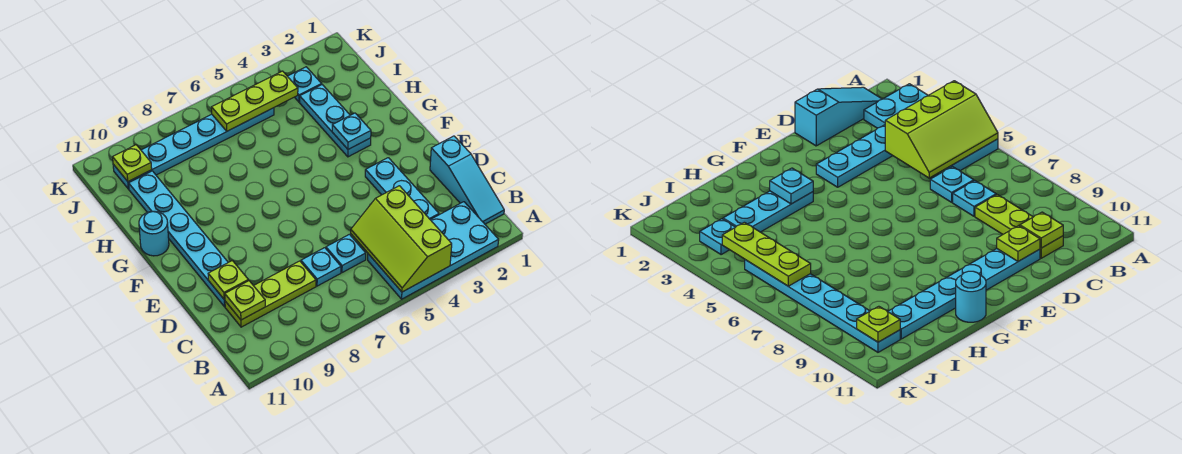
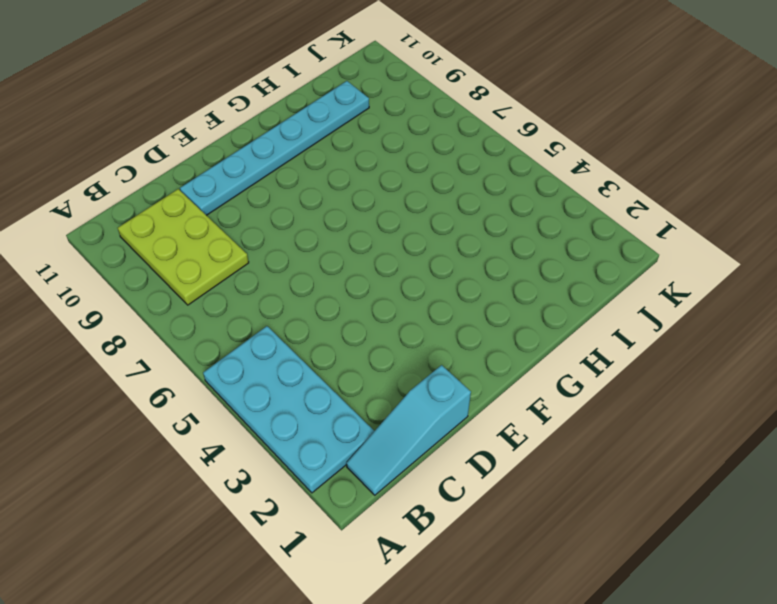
lime plate B8:C10 level 1 -> lime plate C8:C10 level 1
none -> cyan plate C3:E3 level 1
none -> cyan plate C6 level 1
none -> cyan plate C7 level 1

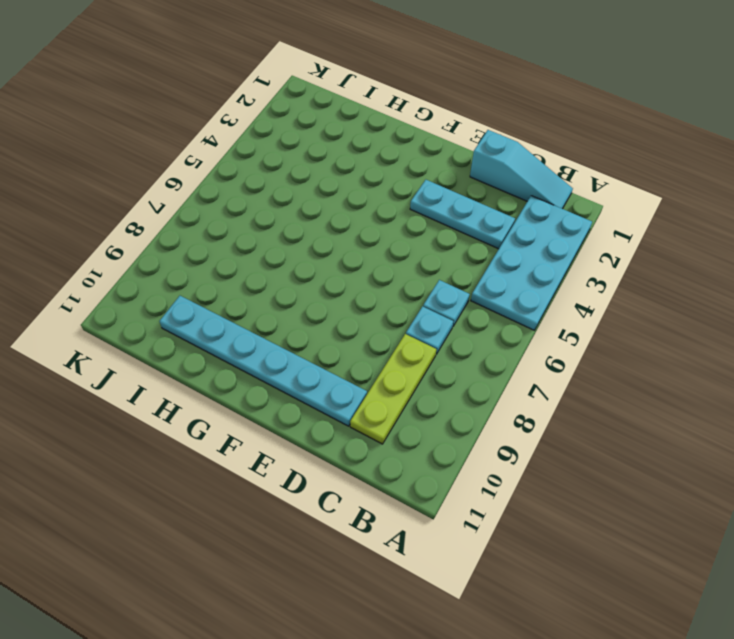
none -> cyan plate G3:I3 level 1
none -> cyan round brick G11 level 1
none -> cyan plate J3 level 1

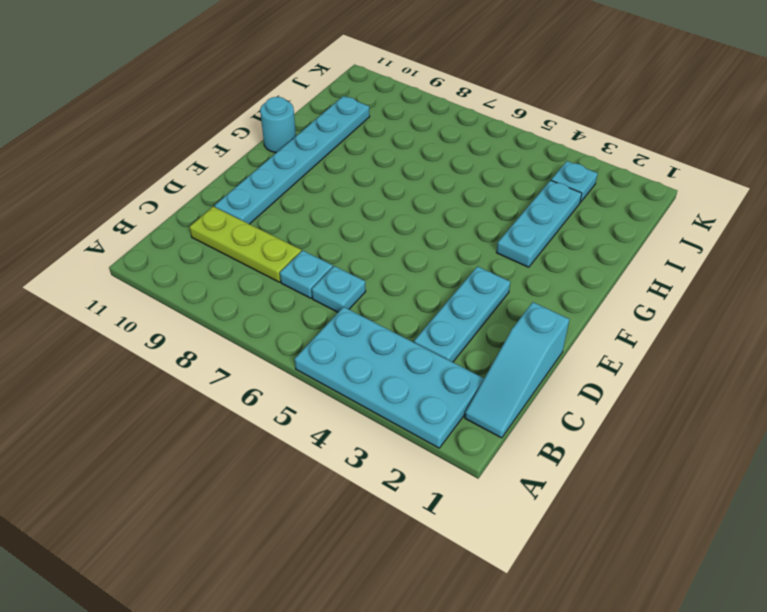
none -> cyan plate J5:J10 level 1
none -> lime slope A4:C5 level 2 top 4
none -> lime plate C10 level 2

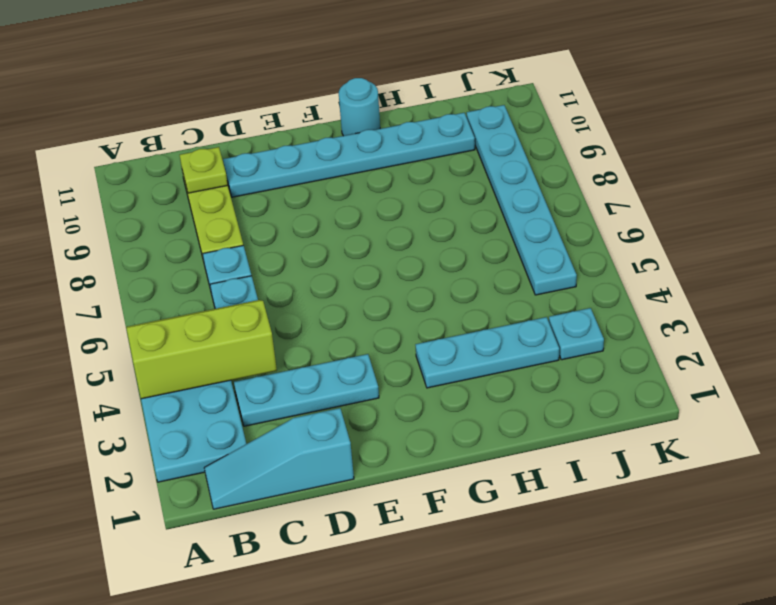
none -> lime plate D10 level 2
none -> cyan plate G3 level 2
none -> lime plate J4:J6 level 2

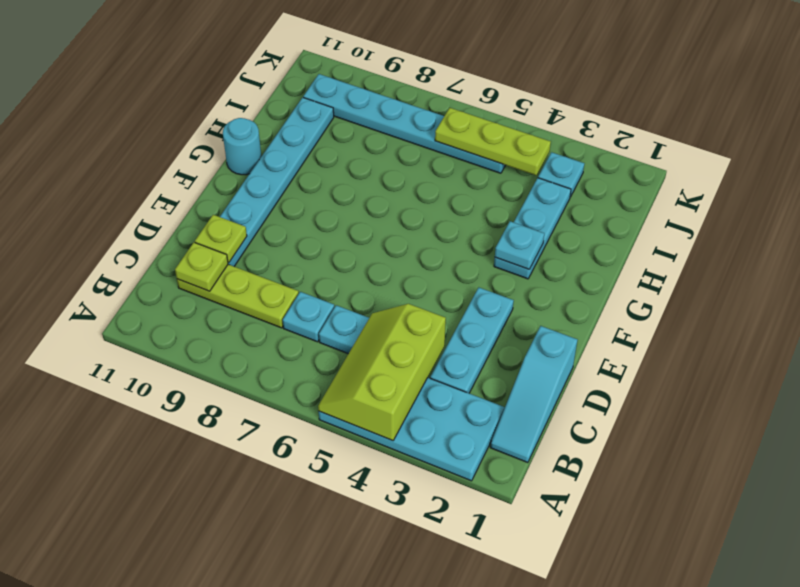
none -> lime plate J10 level 2

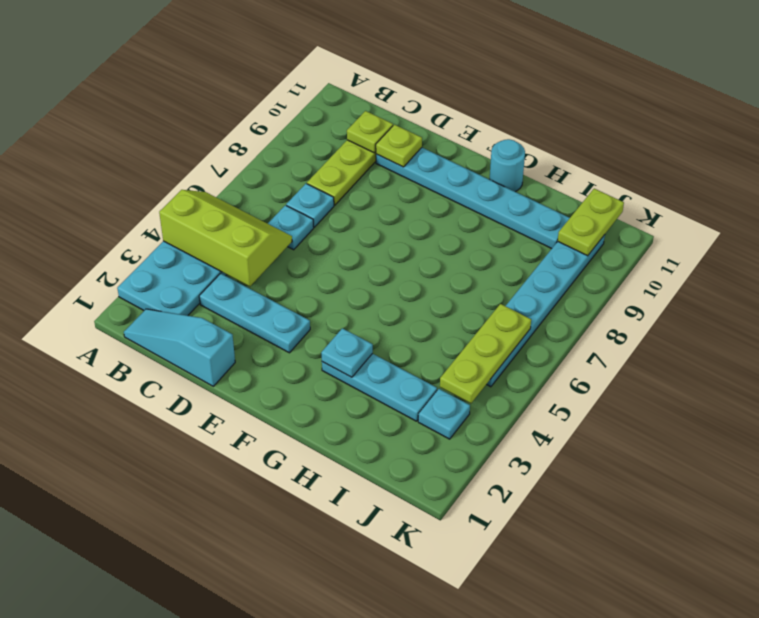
lime plate J10:J11 level 2 -> lime plate J10 level 2

